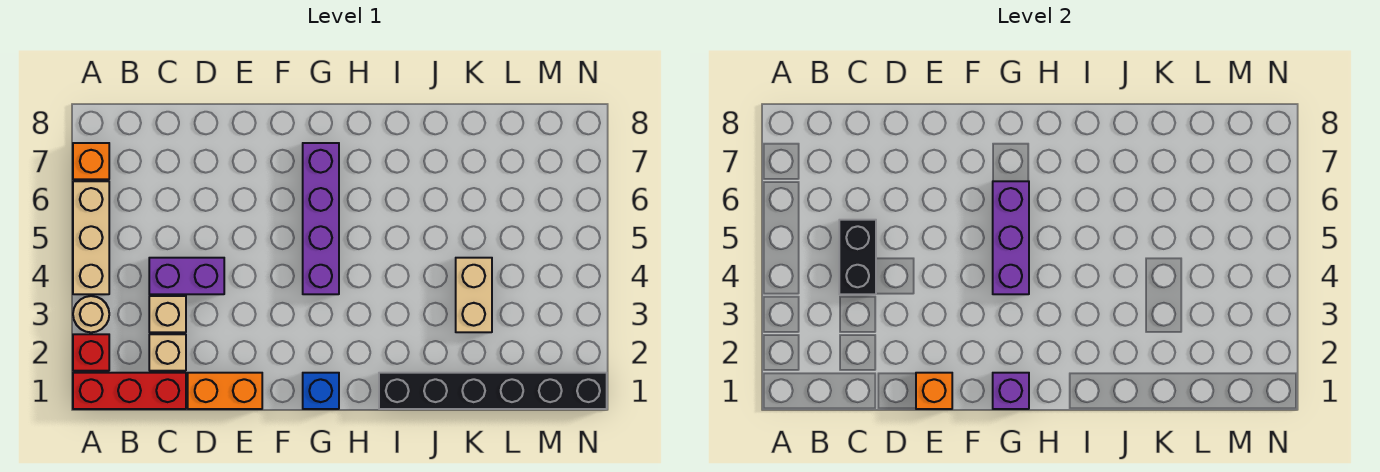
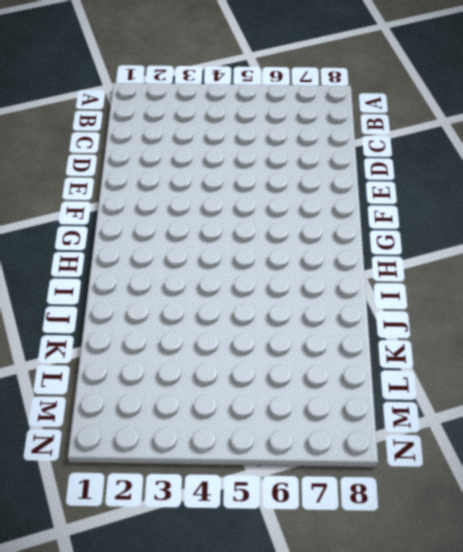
none -> red brick A1:C1 level 1
none -> red brick A2 level 1
none -> tan round brick A3 level 1

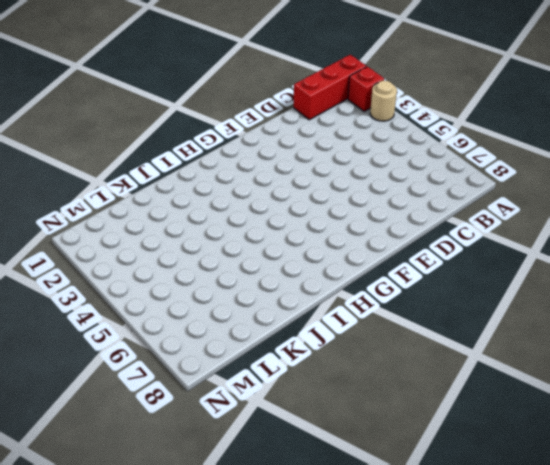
none -> tan brick A4:A6 level 1
none -> orange brick A7 level 1
none -> tan brick C2 level 1

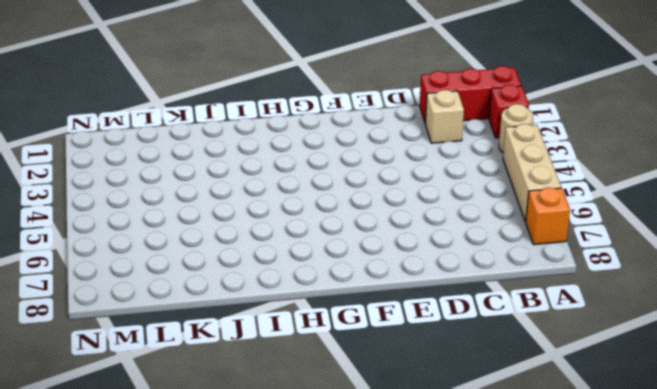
none -> tan brick C3 level 1
none -> purple brick C4:D4 level 1
none -> orange brick D1:E1 level 1

